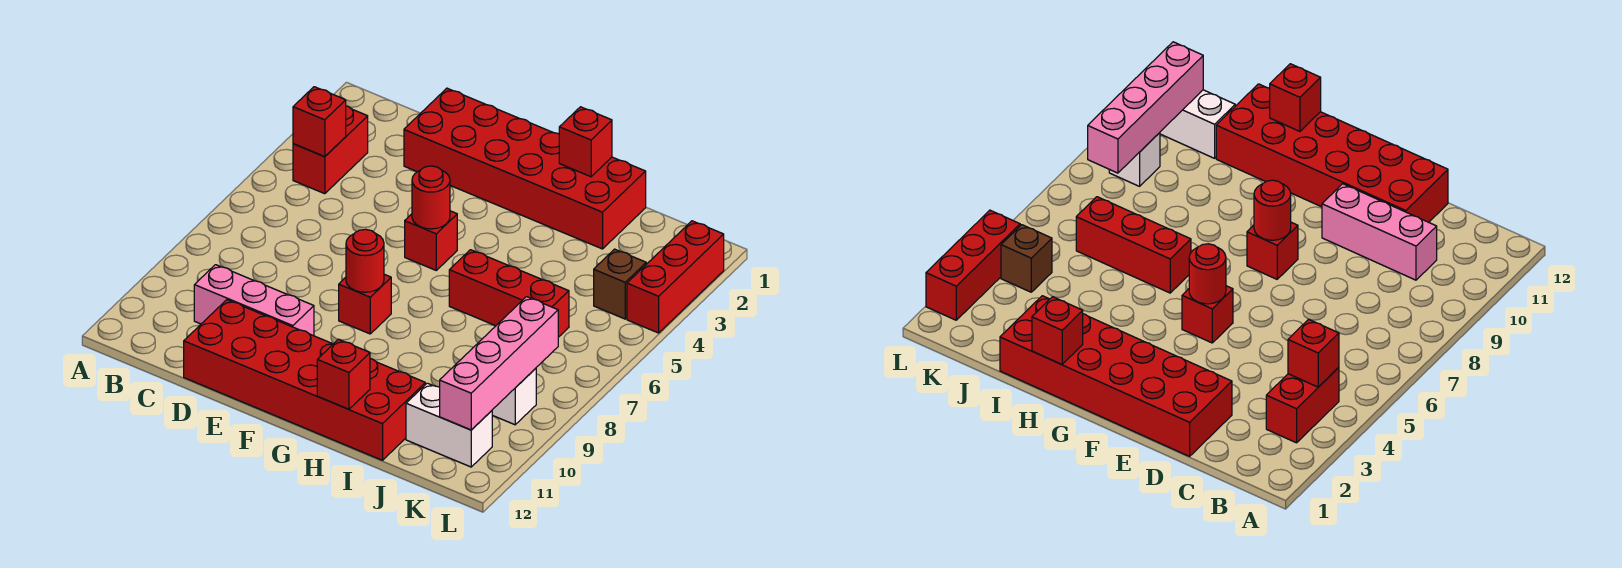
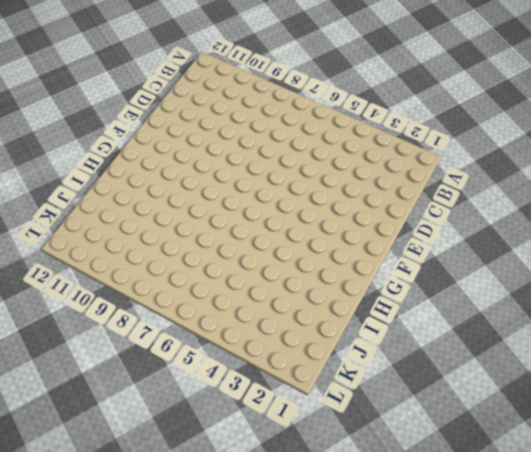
none -> red brick B3:B4 level 1
none -> pink brick C10:E10 level 1
none -> red brick D1:I2 level 1

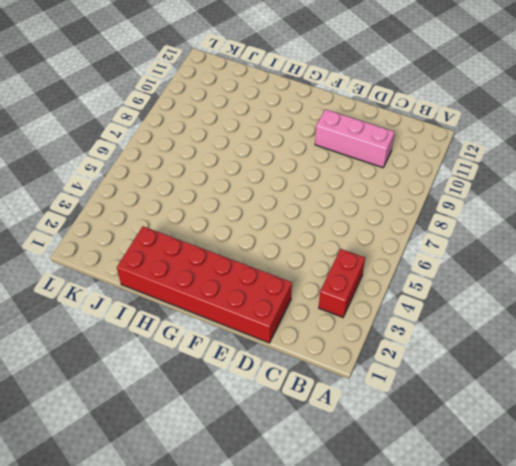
none -> red brick D11:I12 level 1
none -> red brick F5 level 1
none -> red brick F8 level 1

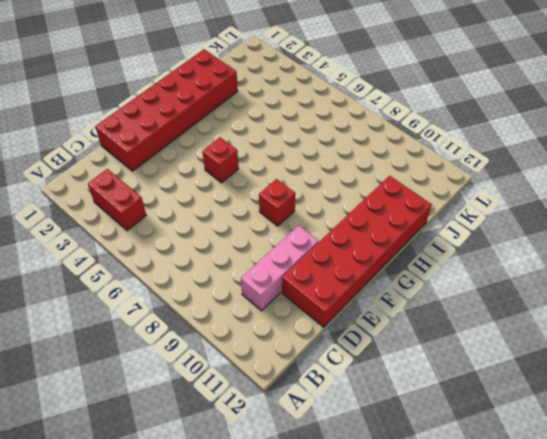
none -> red brick H6:J6 level 1
none -> white brick J11:K11 level 1
none -> brown brick K4 level 1

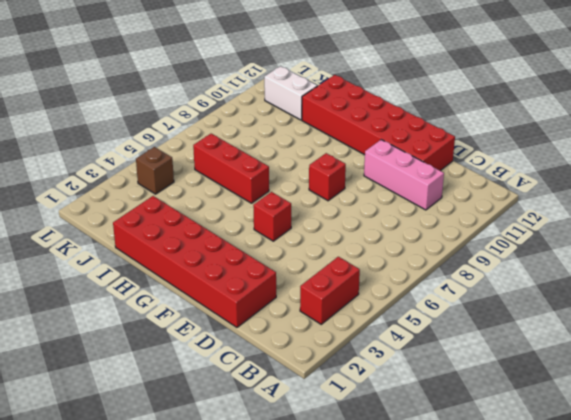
none -> white brick K9 level 1
none -> red brick L2:L4 level 1
none -> red brick B4 level 2

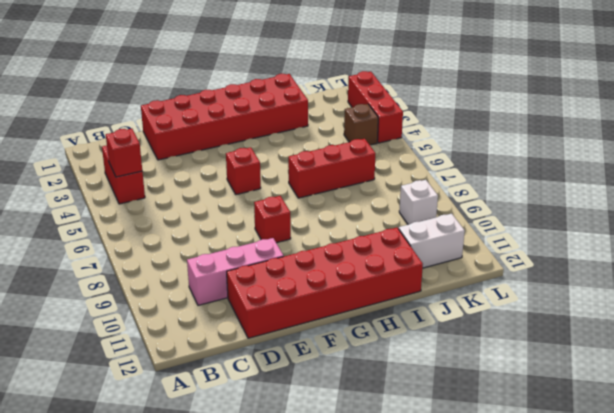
none -> red round brick F5 level 2
none -> red round brick F8 level 2
none -> red brick H1 level 2

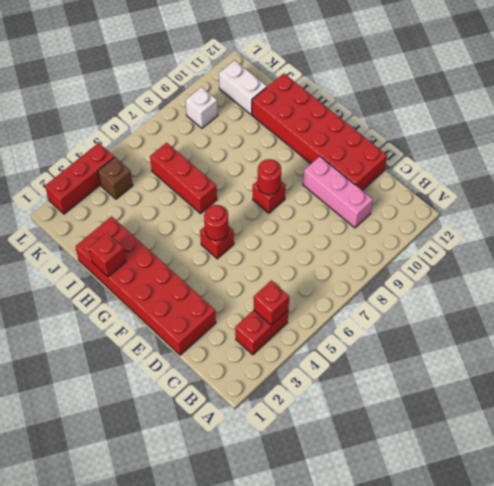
none -> red brick H12 level 2
none -> pink brick K8:K11 level 2

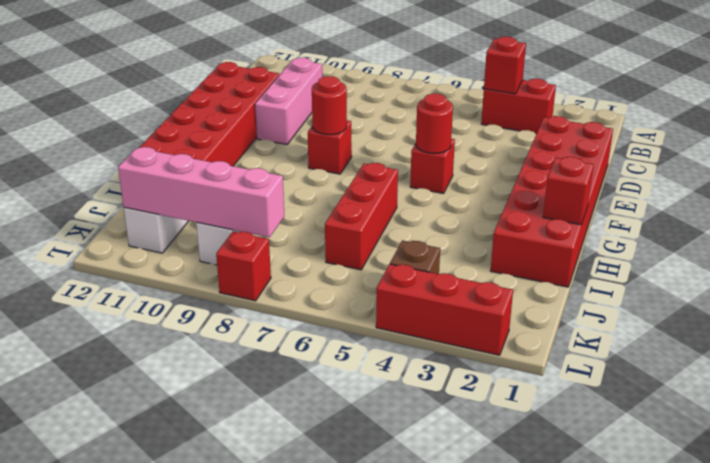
red brick L8 level 1 -> red brick H12 level 2

